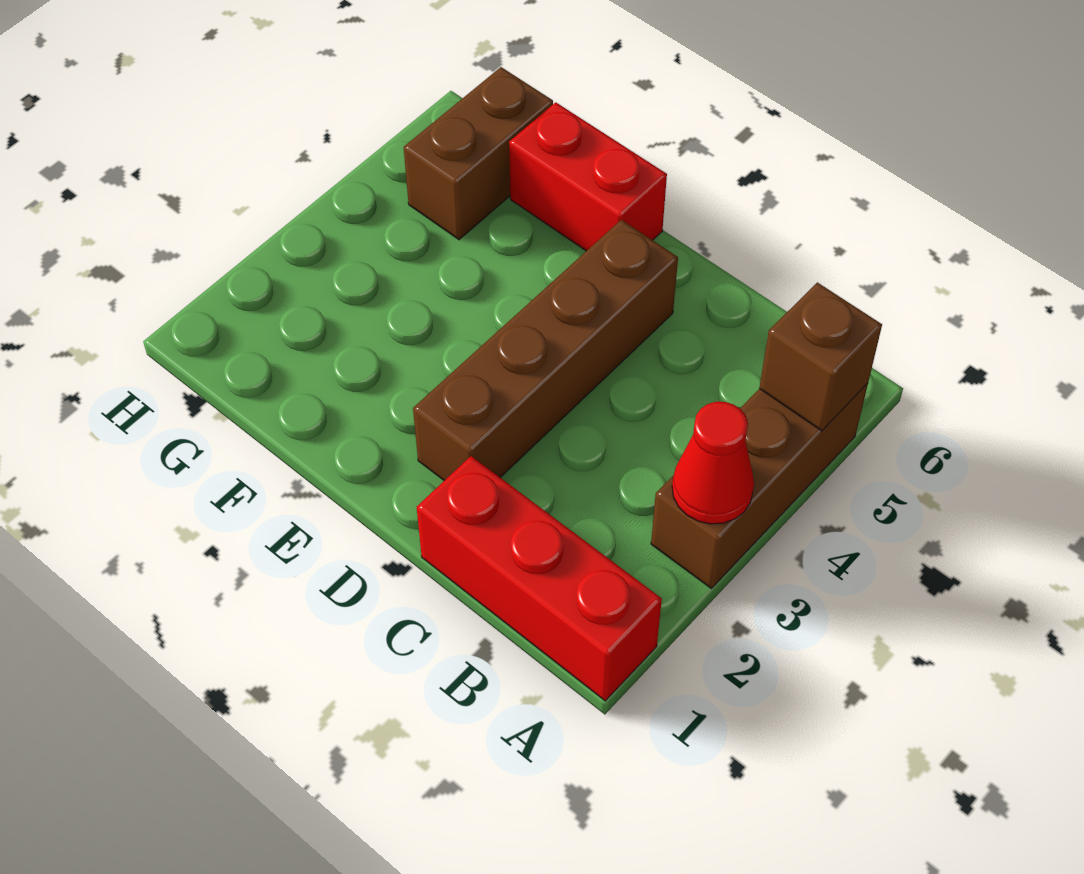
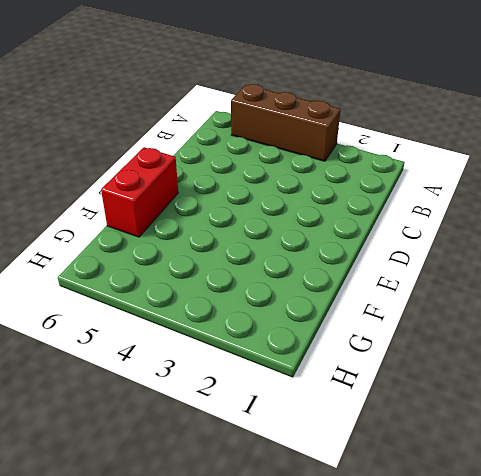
none -> red brick A1:C1 level 1
none -> brown brick D2:D5 level 1

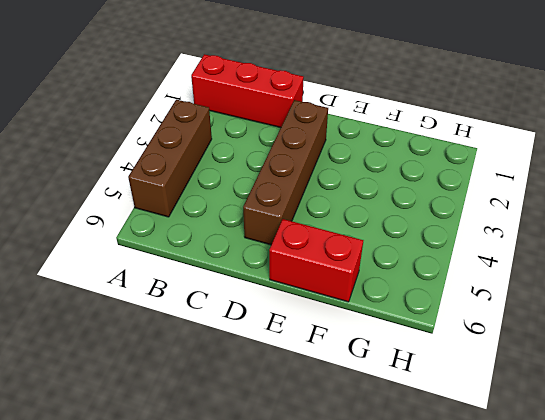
none -> brown brick G5:G6 level 1
none -> red cone A3 level 2

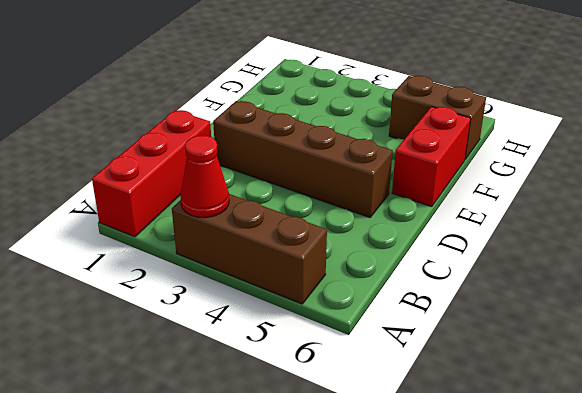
none -> brown brick A5 level 2

